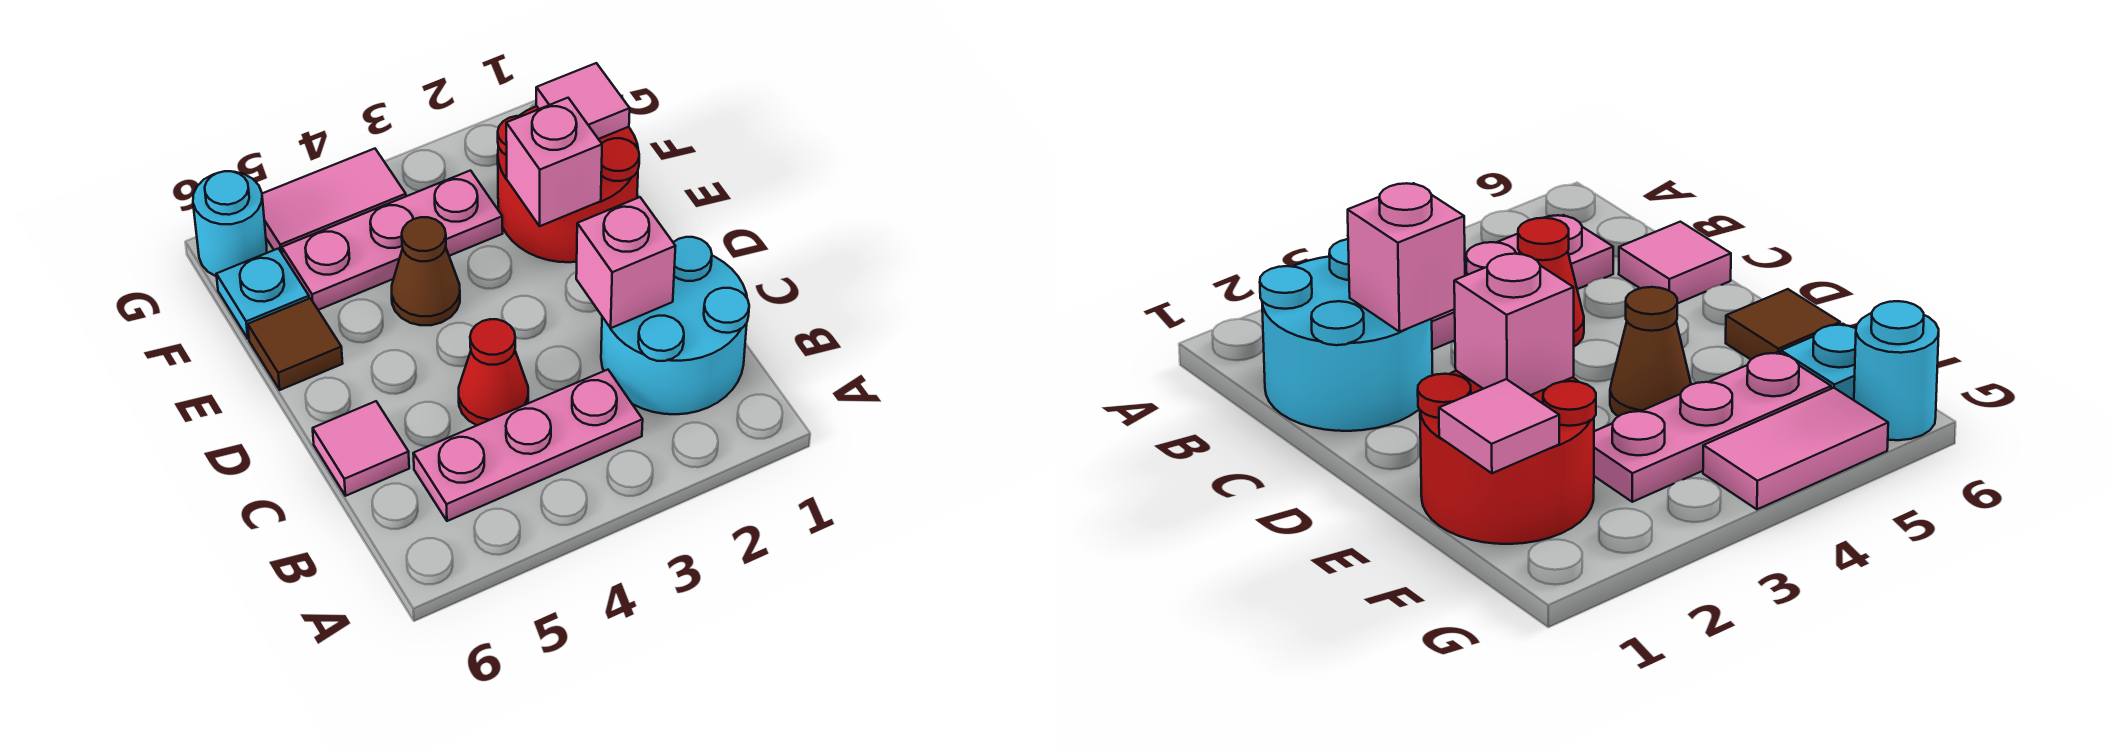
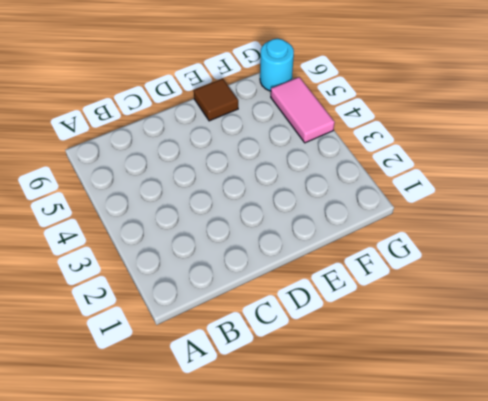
none -> cyan round brick B1:C2 level 1
none -> pink plate B3:B5 level 1
none -> red cone C4 level 1

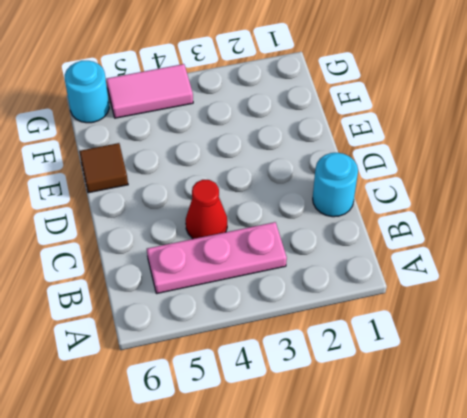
cyan round brick C1 level 1 -> cyan round brick B1:C2 level 1
none -> pink tile C6 level 1
none -> red round brick E1:F2 level 1
none -> brown cone E4 level 1

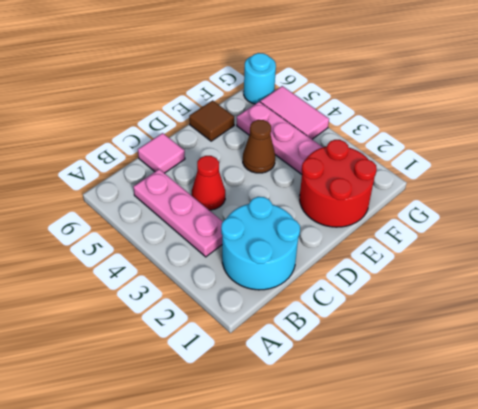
none -> cyan plate F6 level 1
none -> pink brick C2 level 2
none -> pink brick E2 level 2

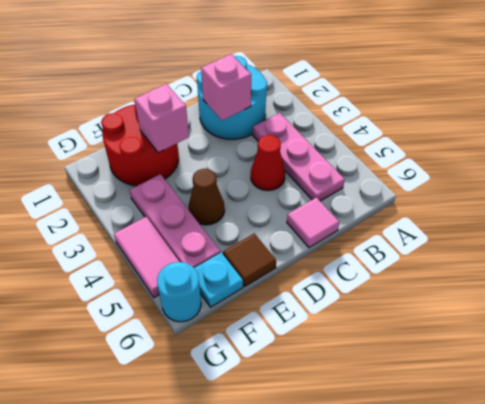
none -> pink tile F1 level 2

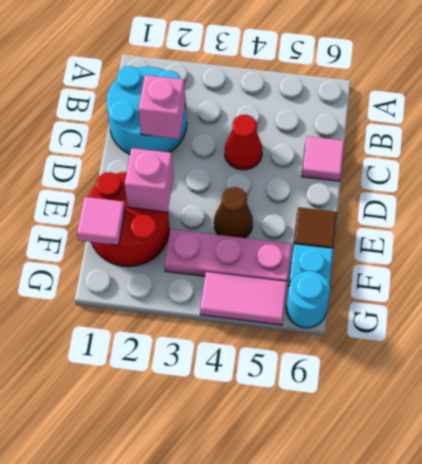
none -> pink plate B3:B5 level 1

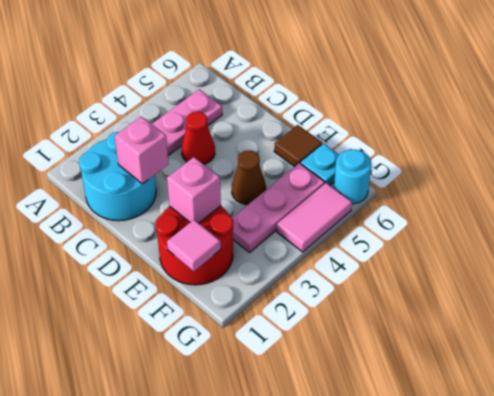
none -> pink tile C6 level 1

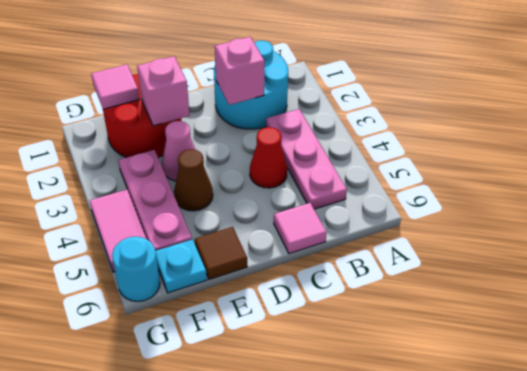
pink cone E3 level 1 -> none

